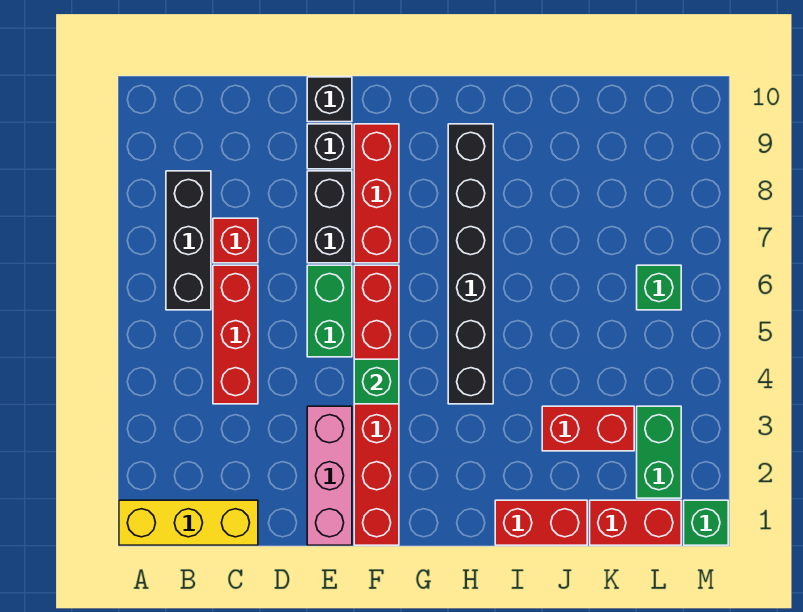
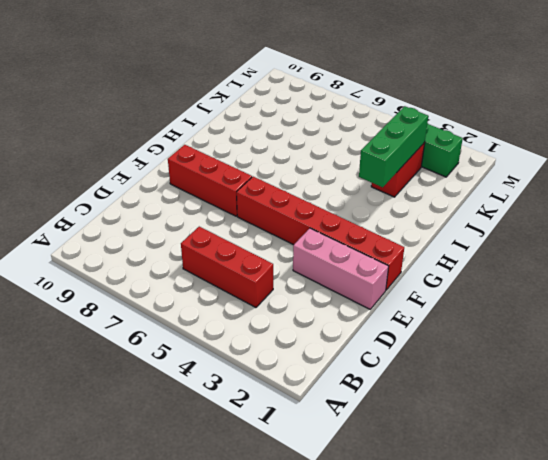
green brick I3:K3 level 2 -> none
none -> yellow brick A1:C1 level 1
none -> black brick B6:B8 level 1
none -> red brick C7 level 1

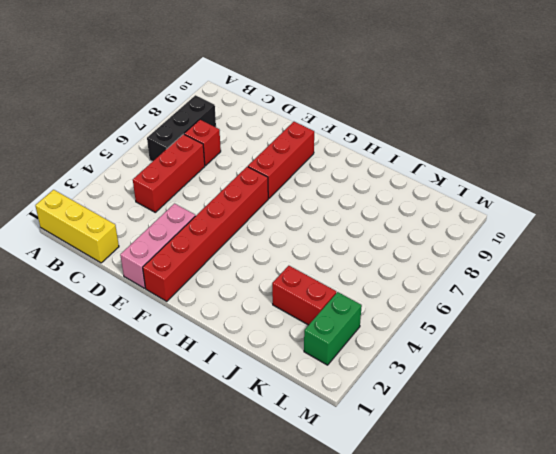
none -> green brick E5:E6 level 1
none -> black brick E7:E8 level 1
none -> black brick E9 level 1

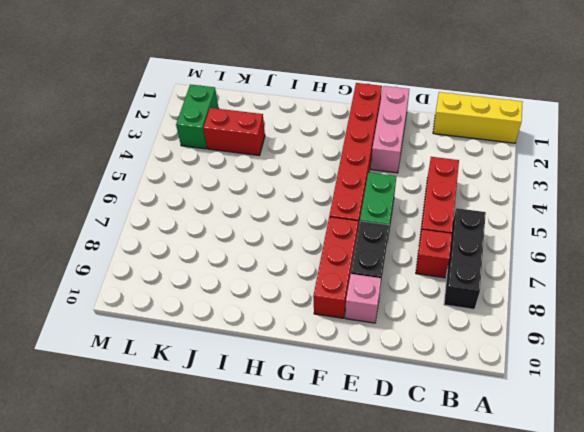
pink brick E9 level 1 -> black brick E9 level 1
none -> black brick E10 level 1
none -> black brick H4:H9 level 1
none -> red brick I1:J1 level 1

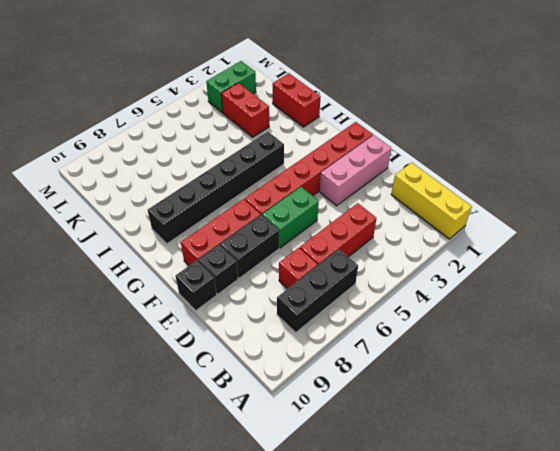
none -> red brick K1:L1 level 1
none -> green brick L6 level 1
none -> green brick M1 level 1

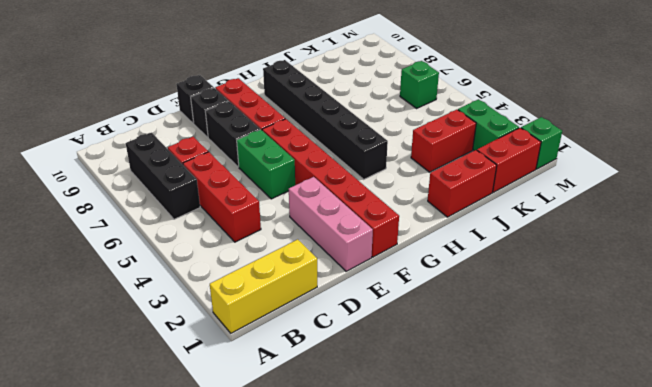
none -> green brick F4 level 2

